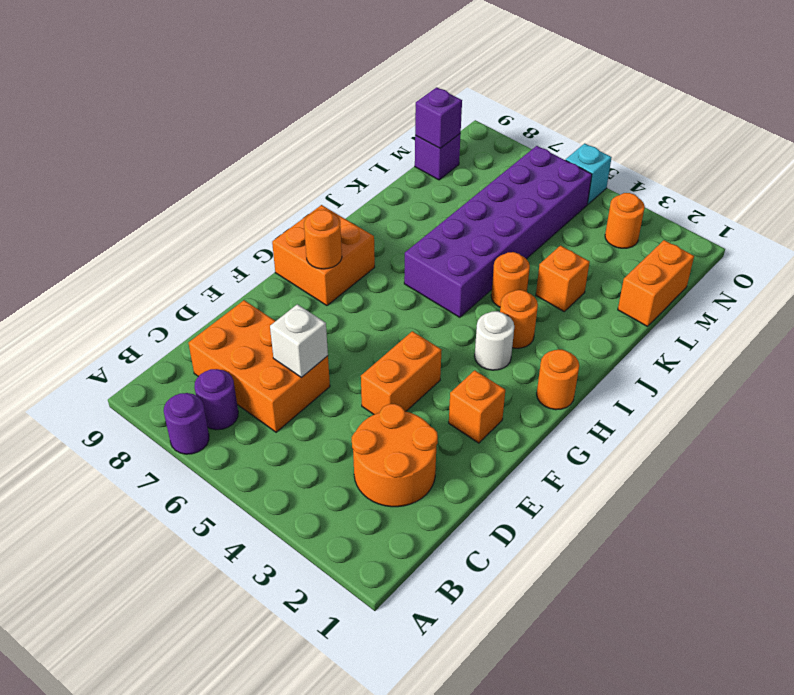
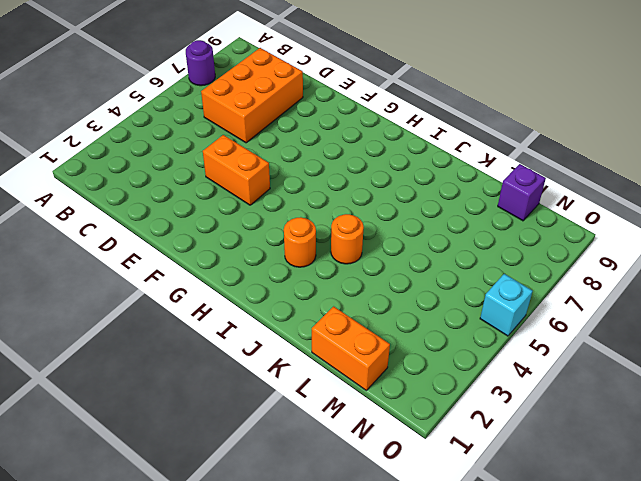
none -> purple round brick B7 level 1
none -> orange round brick C2:D3 level 1
none -> orange brick F2 level 1

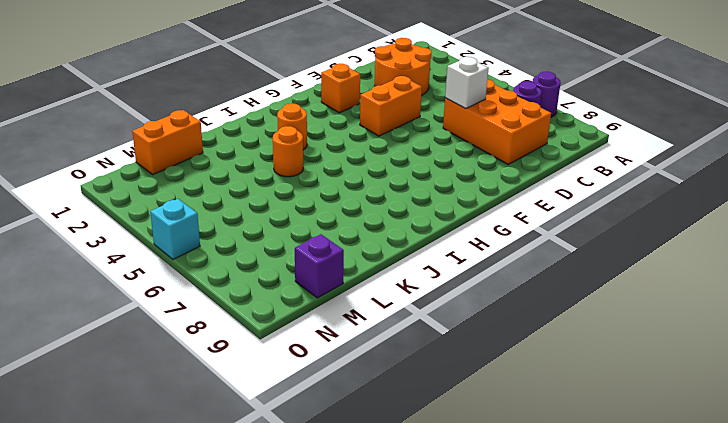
none -> orange brick G8:H9 level 1
none -> orange round brick H1 level 1
none -> white round brick H3 level 1

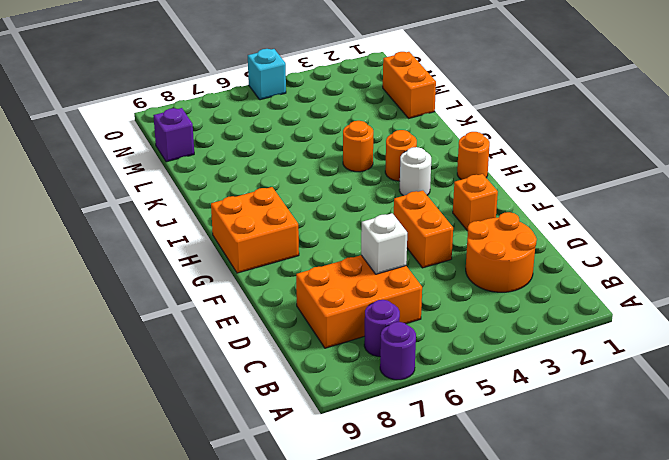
none -> purple brick I5:N6 level 1
none -> orange brick K3 level 1
none -> orange round brick N3 level 1

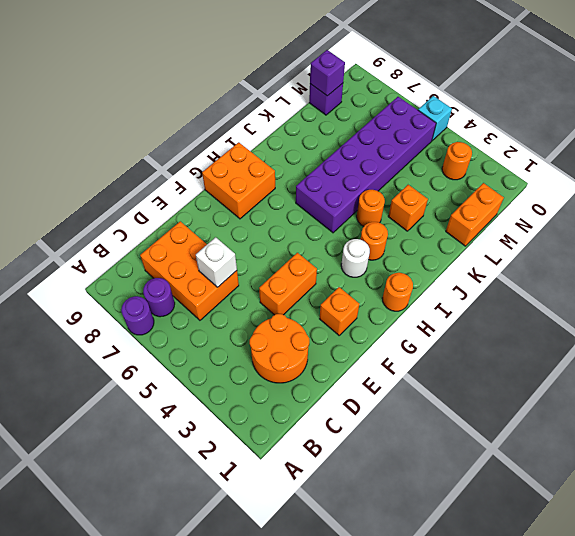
none -> orange round brick G8 level 2

